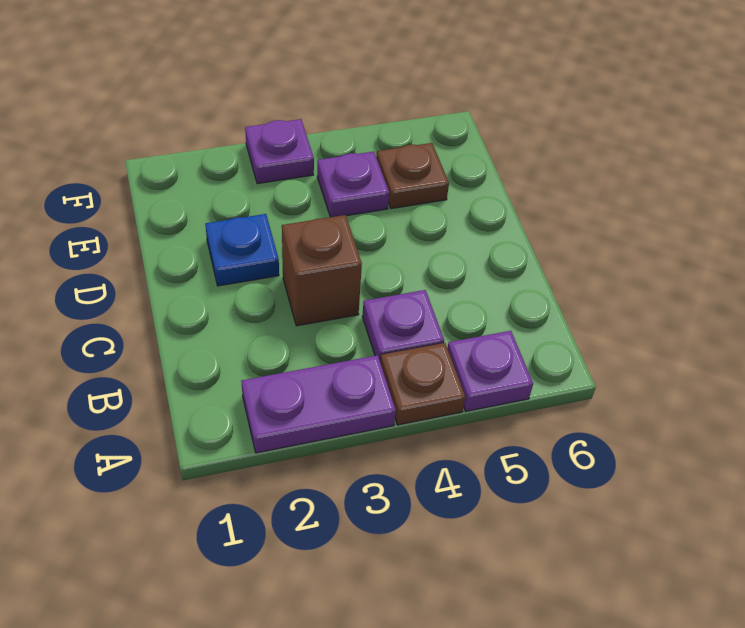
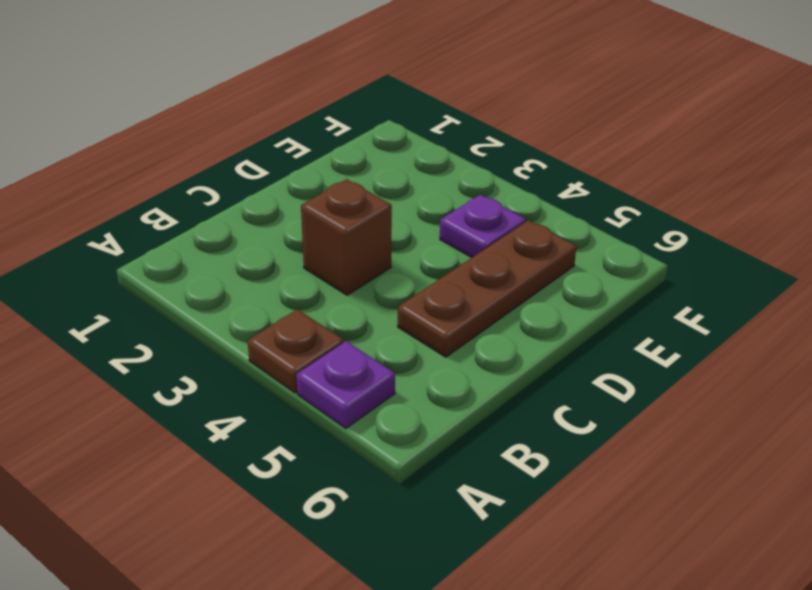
brown plate C5:E5 level 1 -> brown plate E5 level 1
none -> purple plate A2:A3 level 1
none -> purple plate B4 level 1

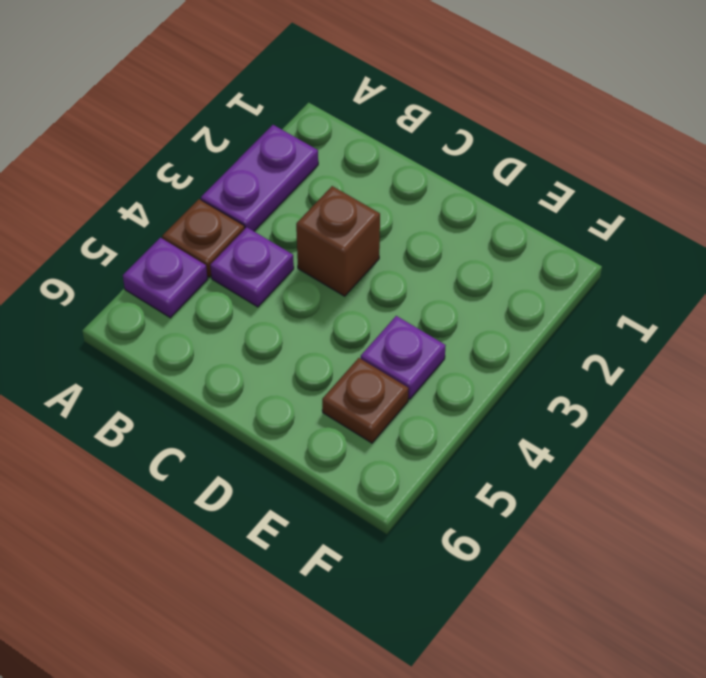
none -> blue plate D2 level 1
none -> purple plate F3 level 1

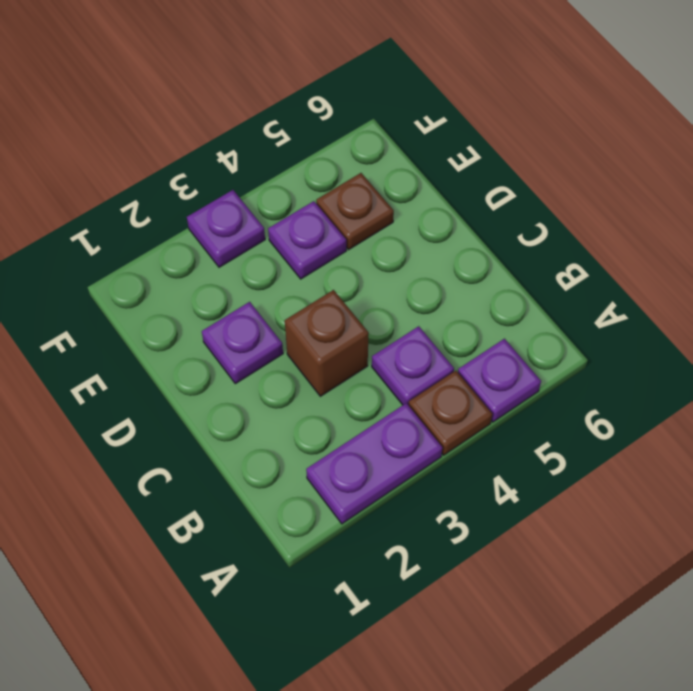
purple plate D2 level 1 -> blue plate D2 level 1

